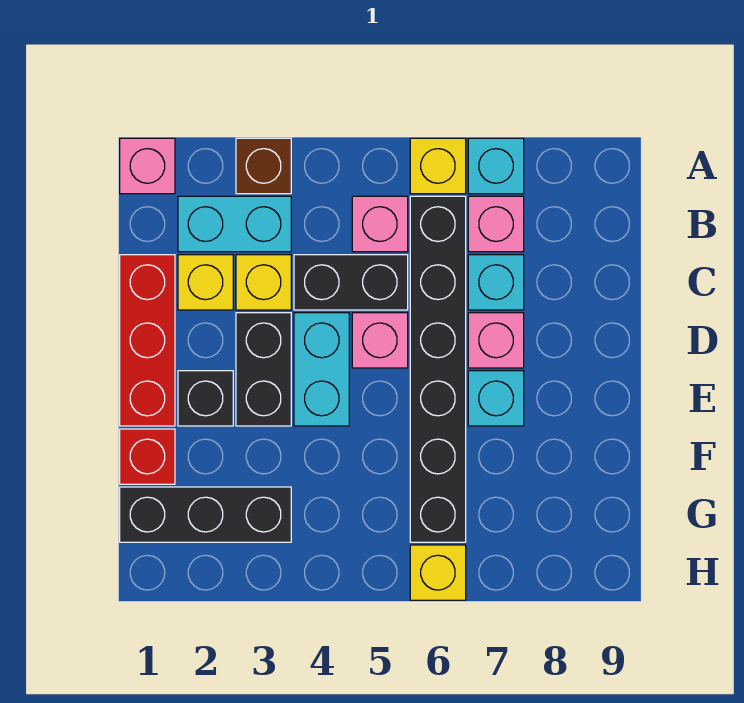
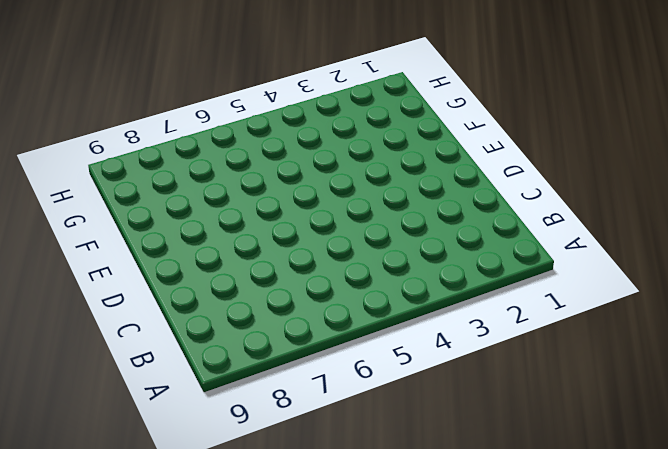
none -> pink brick A1 level 1
none -> brown brick A3 level 1
none -> yellow brick A6 level 1

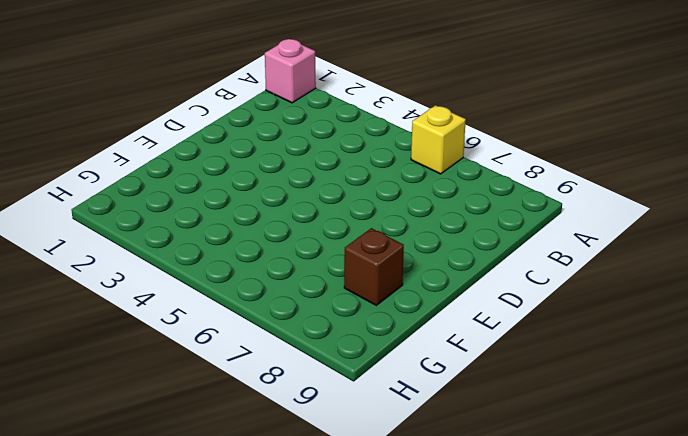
brown brick F8 level 1 -> brown brick A3 level 1
none -> cyan brick A7 level 1
none -> cyan brick B2:B3 level 1
none -> pink brick B5 level 1

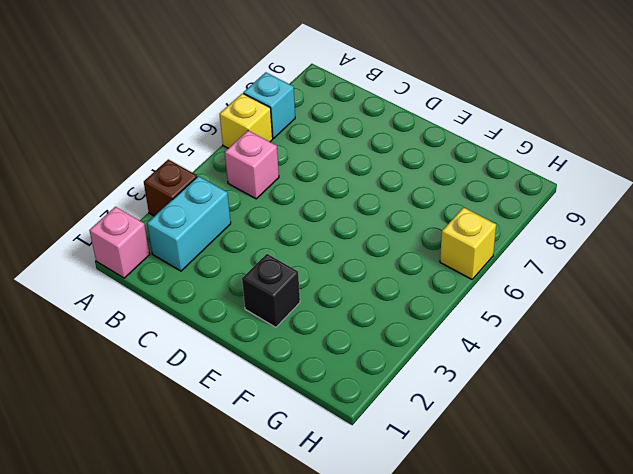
none -> black brick B6:G6 level 1
none -> pink brick B7 level 1
none -> red brick C1:E1 level 1

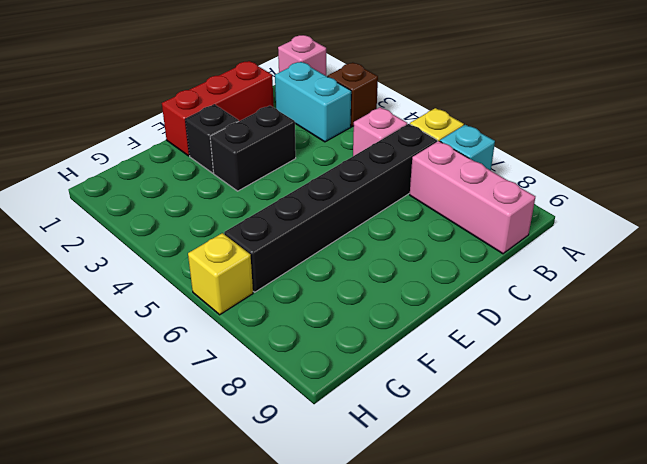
pink brick B7:B9 level 1 -> pink brick B7 level 1
none -> yellow brick C2 level 1
none -> yellow brick C3 level 1
none -> black brick C4:C5 level 1

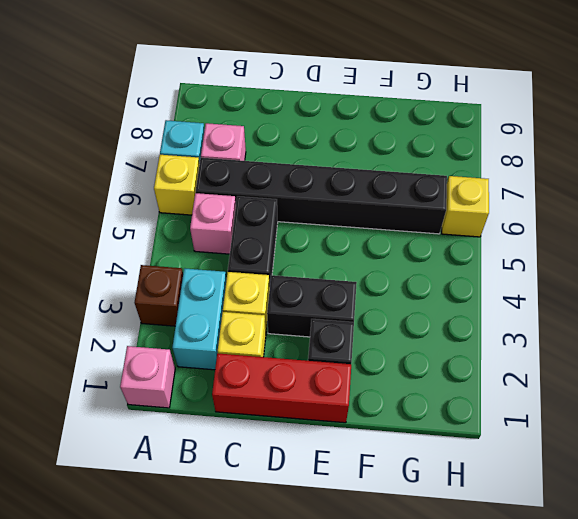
none -> cyan brick C7 level 1
none -> cyan brick D4:E4 level 1
none -> pink brick D5 level 1

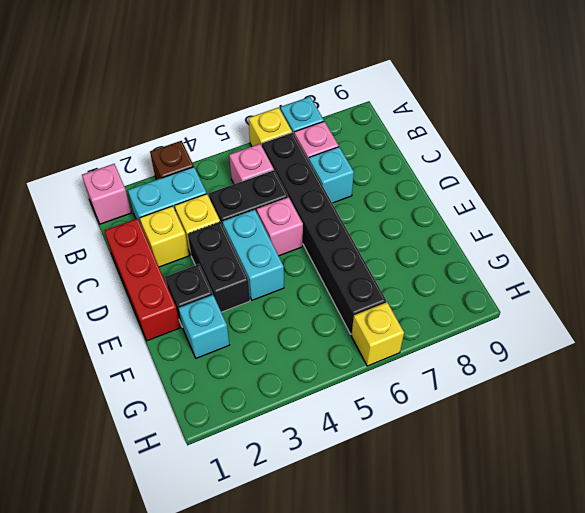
cyan brick F2 level 1 -> cyan brick E7 level 1
none -> pink brick D7 level 1
none -> red brick F1 level 1
none -> black brick G1:G3 level 1

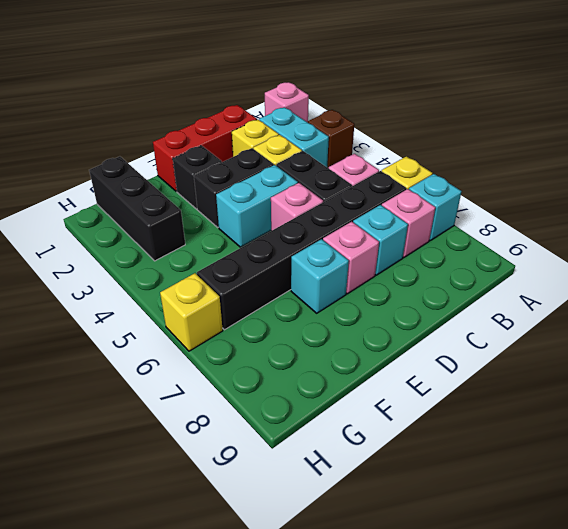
none -> red brick F1 level 1

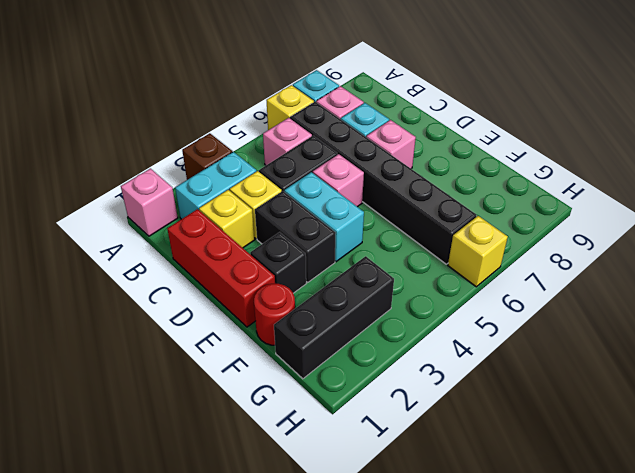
red round brick F1 level 1 -> red brick F1 level 1
none -> cyan brick E7 level 1

